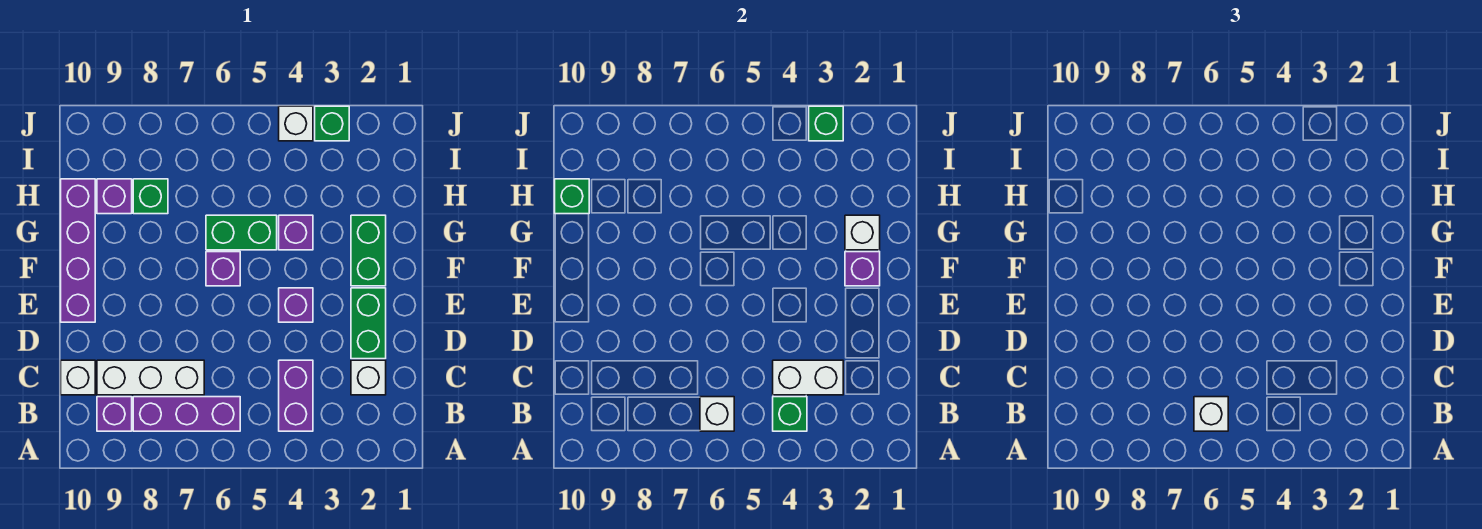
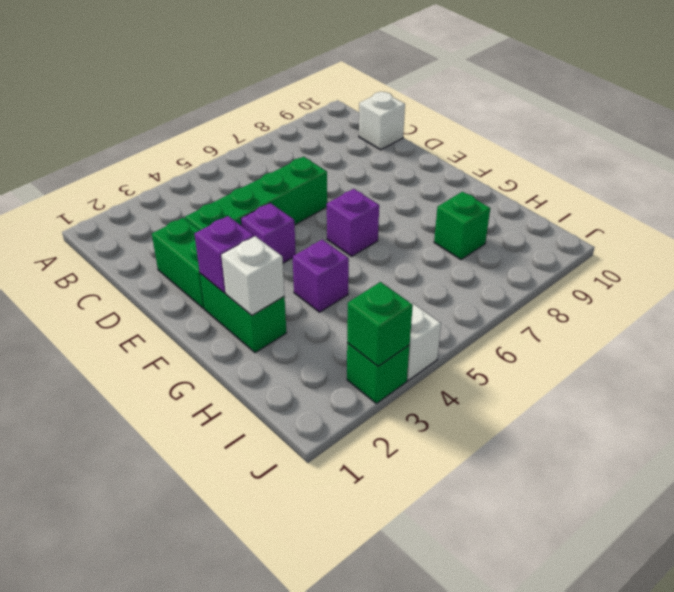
green brick D3:D6 level 1 -> none
none -> purple brick B4:C4 level 1
none -> purple brick B6:B8 level 1
none -> purple brick B9 level 1

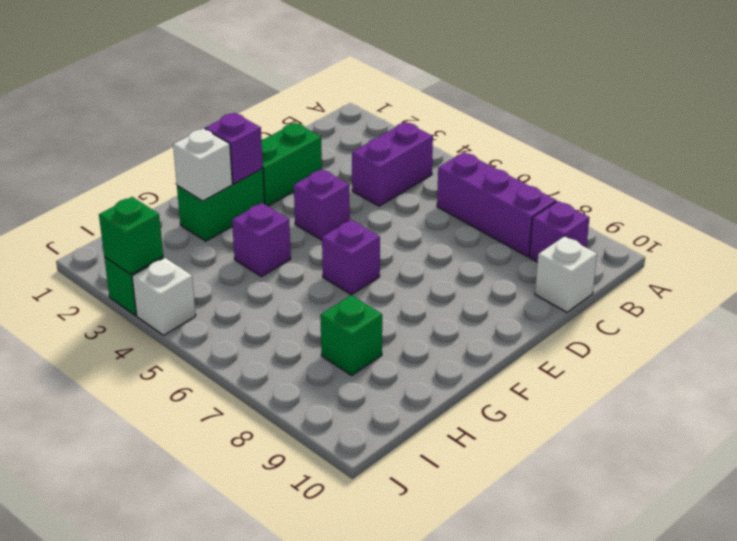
none -> white brick C2 level 1
none -> white brick C7:C9 level 1
none -> purple brick E10:H10 level 1

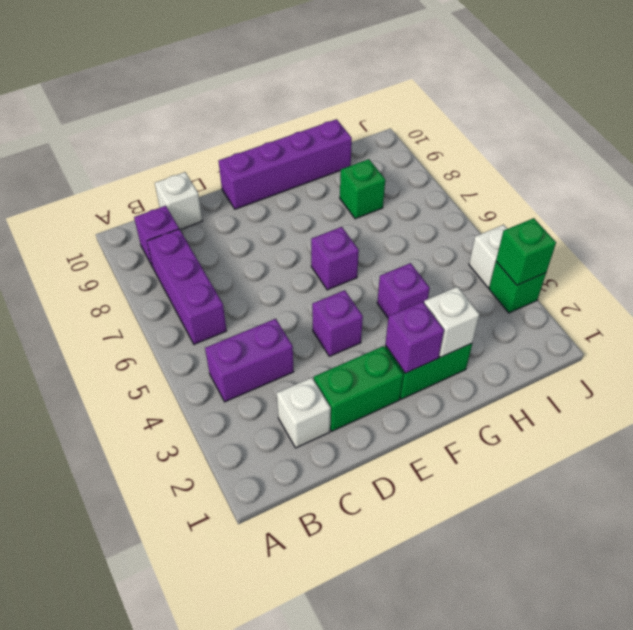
none -> white brick C7:C9 level 1
none -> green brick G5:G6 level 1
none -> purple brick H9 level 1

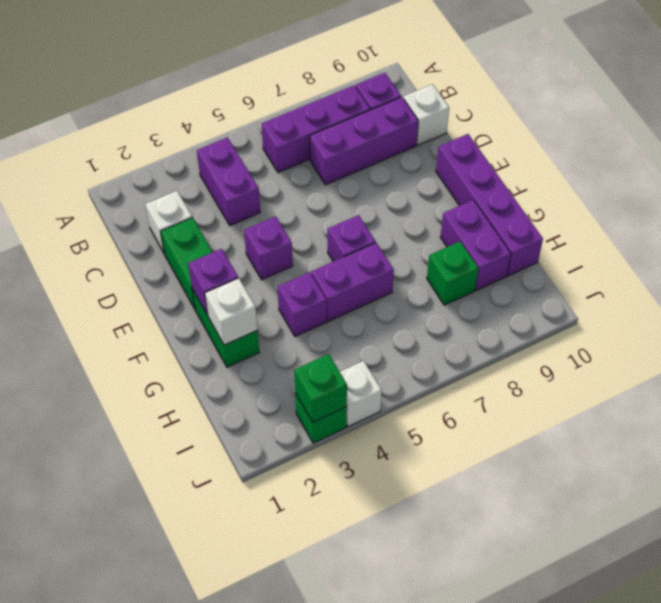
purple brick C7:C9 level 1 -> white brick C7:C9 level 1
purple brick G5:G6 level 1 -> green brick G5:G6 level 1
purple brick G9:H9 level 1 -> purple brick H9 level 1
none -> green brick B4 level 2
none -> white brick B6 level 2
none -> white brick C3:C4 level 2

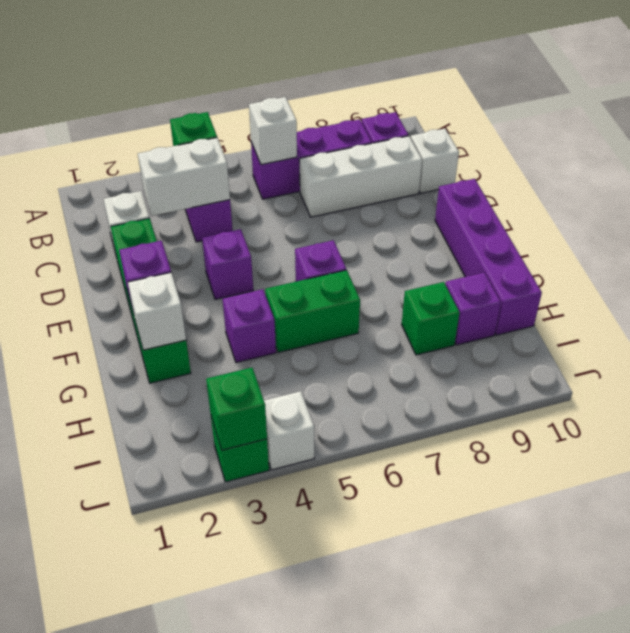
none -> green brick H10 level 2
none -> white brick B6 level 3

